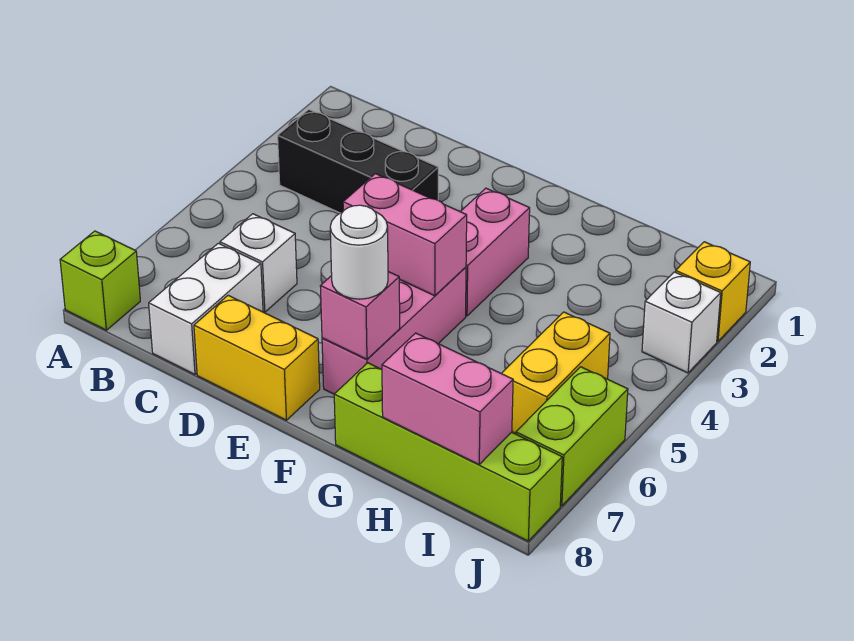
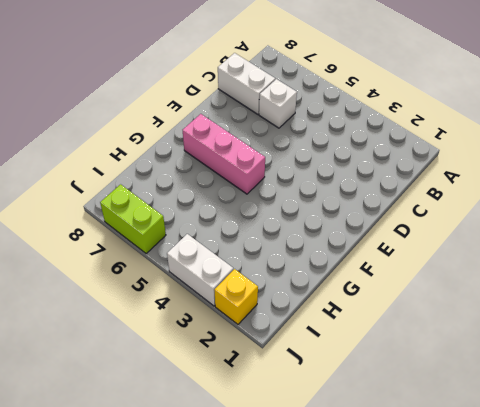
white brick J3:J4 level 1 -> white brick J3 level 1
none -> lime brick A8 level 1
none -> black brick B3:D3 level 1
none -> yellow brick D8:E8 level 1

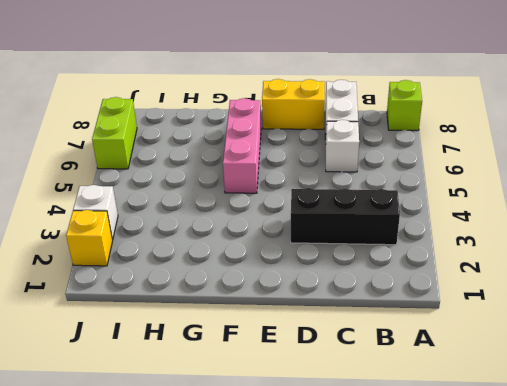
none -> pink brick F3:F4 level 1
none -> lime brick G8:J8 level 1
none -> yellow brick I5:I6 level 1

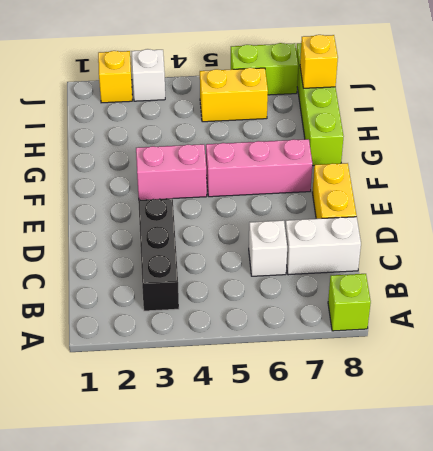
yellow brick I8 level 2 -> pink brick H8:I8 level 2
none -> pink brick E5:F5 level 2
none -> pink brick F7 level 2
none -> white round brick F7 level 3

